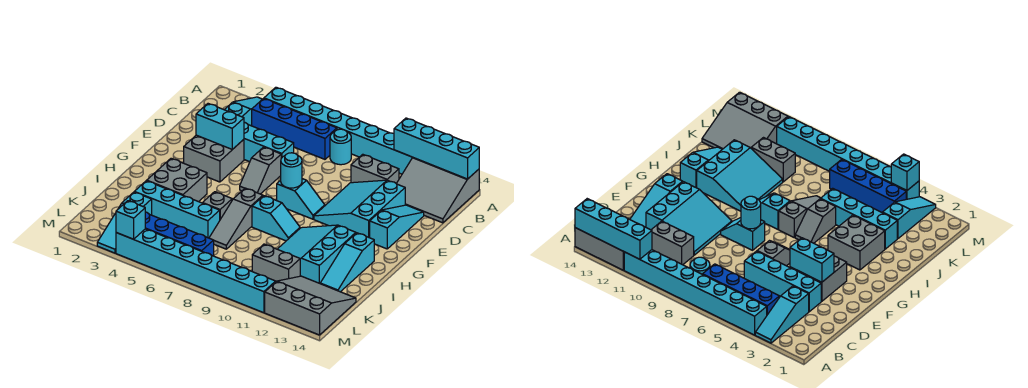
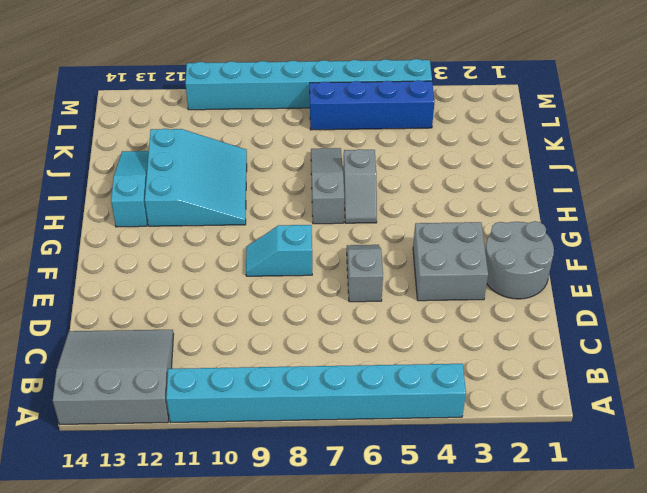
grey round brick E1:F2 level 1 -> none
none -> cyan slope A3:C3 level 1 top C
none -> blue brick B4:B7 level 1
none -> cyan round brick B8 level 1

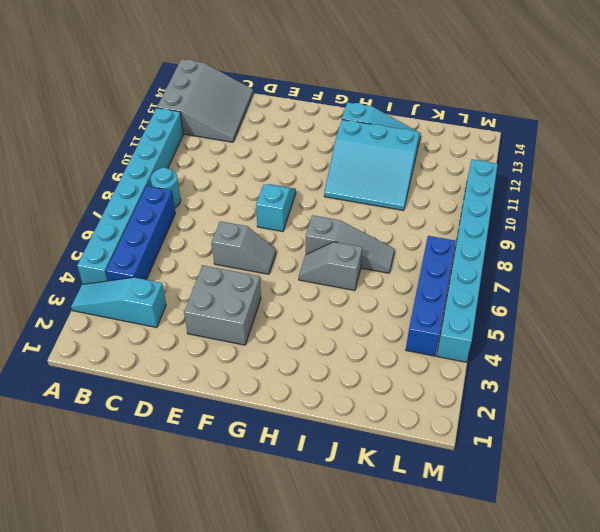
none -> grey brick C10:C11 level 1
none -> cyan brick D3:D6 level 1
none -> cyan slope D10:F12 level 1 top 12

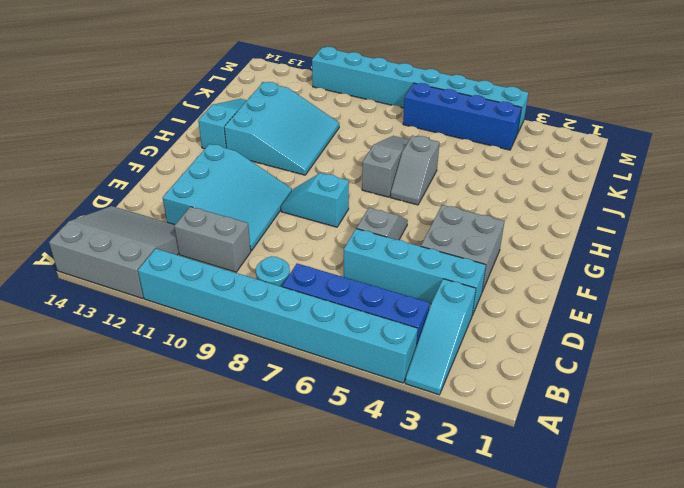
none -> cyan slope D13:F13 level 1 top F
none -> grey brick H3:I4 level 1
none -> cyan slope H8:H9 level 1 top 8

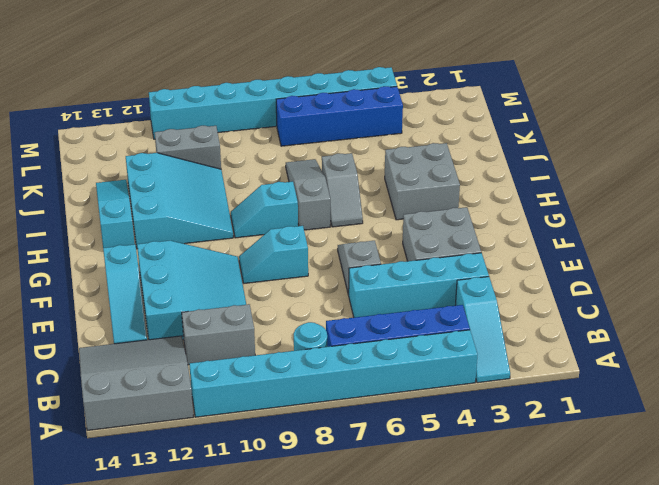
none -> cyan brick J3:J6 level 1
none -> cyan slope K3:M3 level 1 top K
none -> grey slope K12:M14 level 1 top M

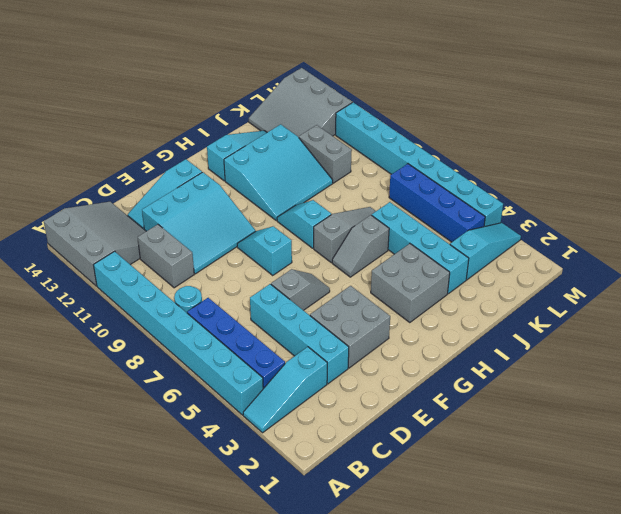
none -> cyan brick A11:A14 level 2
none -> cyan brick E3:E4 level 2
none -> cyan round brick F8 level 2

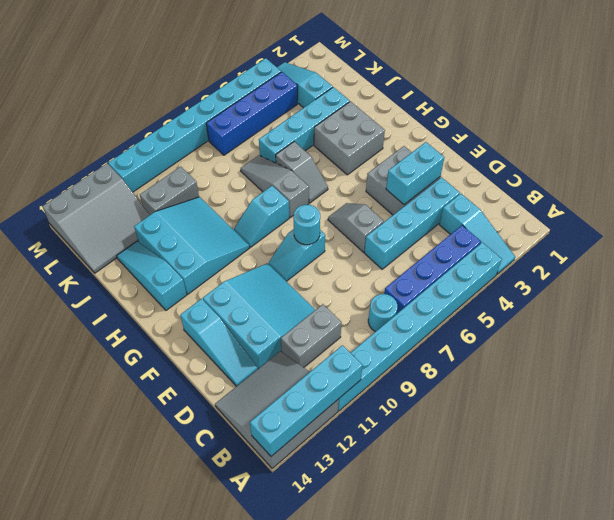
none -> cyan brick M4 level 2

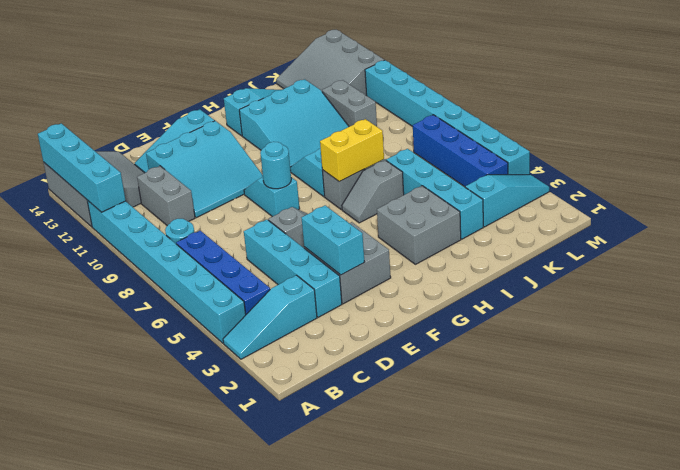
yellow brick H7:I7 level 2 -> none
none -> cyan brick M4 level 2

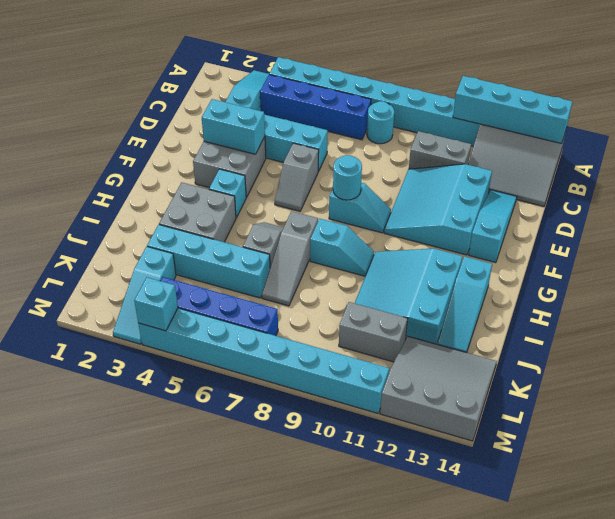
cyan brick G4 level 1 -> none

